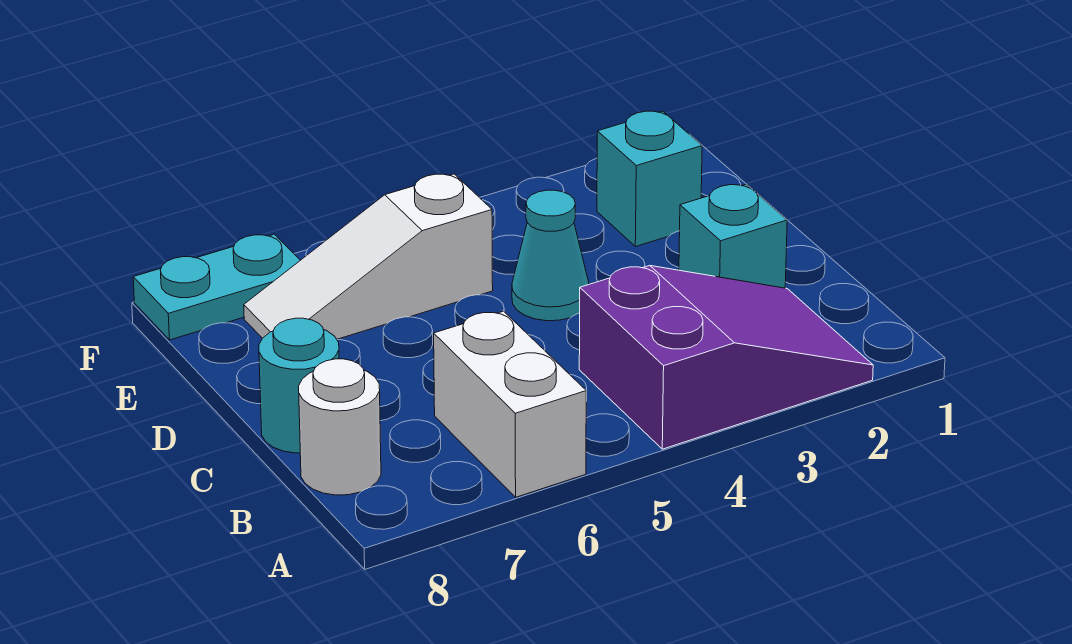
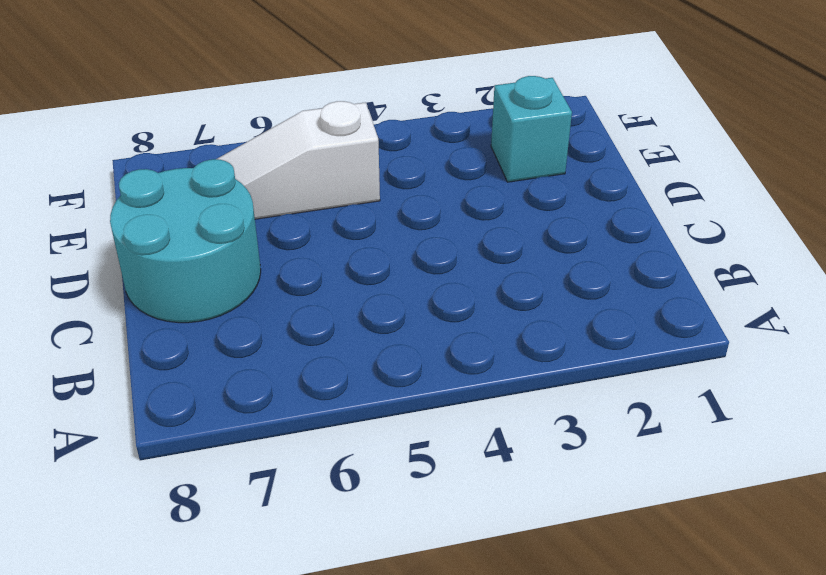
cyan round brick C7:D8 level 1 -> cyan round brick C8 level 1
none -> purple slope A2:B4 level 1 top 4
none -> white brick A6:B6 level 1

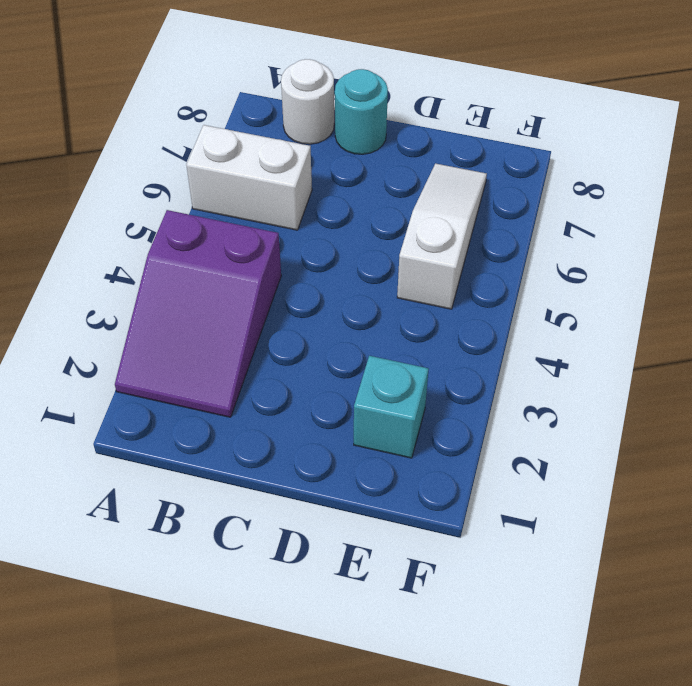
none -> cyan brick C2 level 1
none -> cyan cone D4 level 1

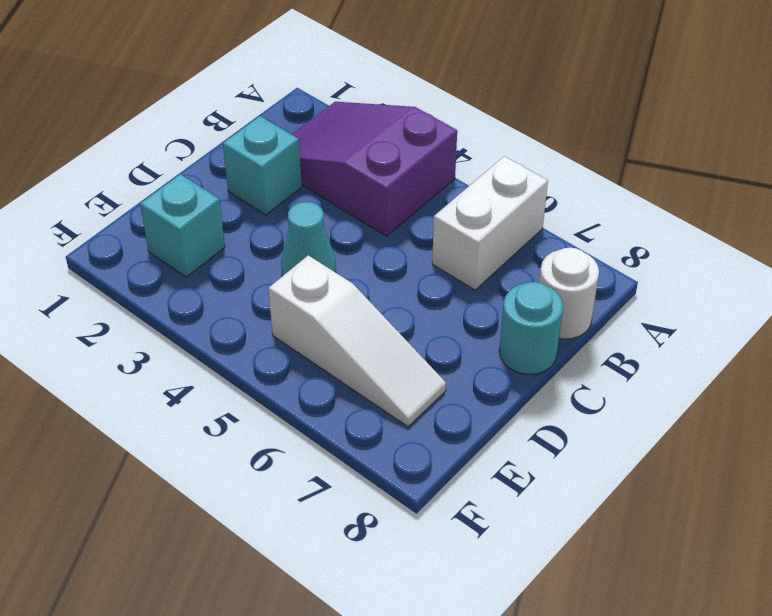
none -> cyan plate F7:F8 level 1

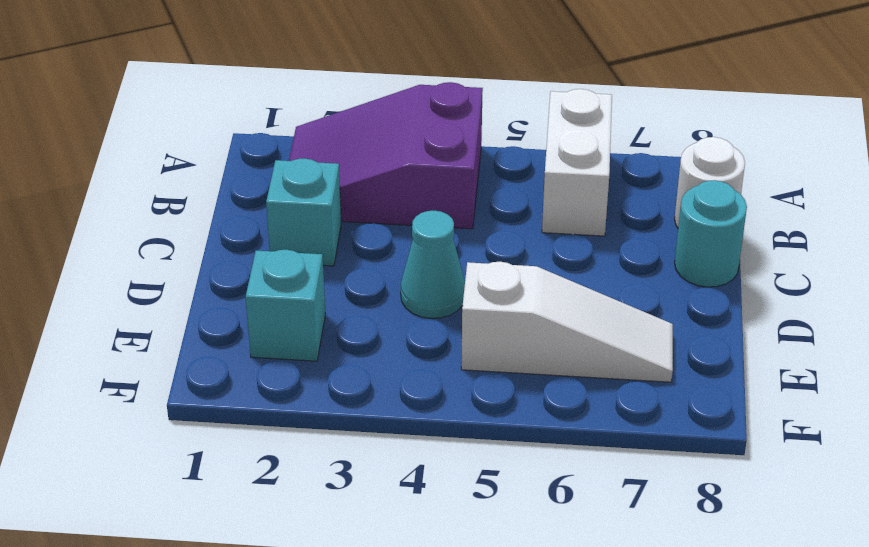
none -> cyan plate F7:F8 level 1

